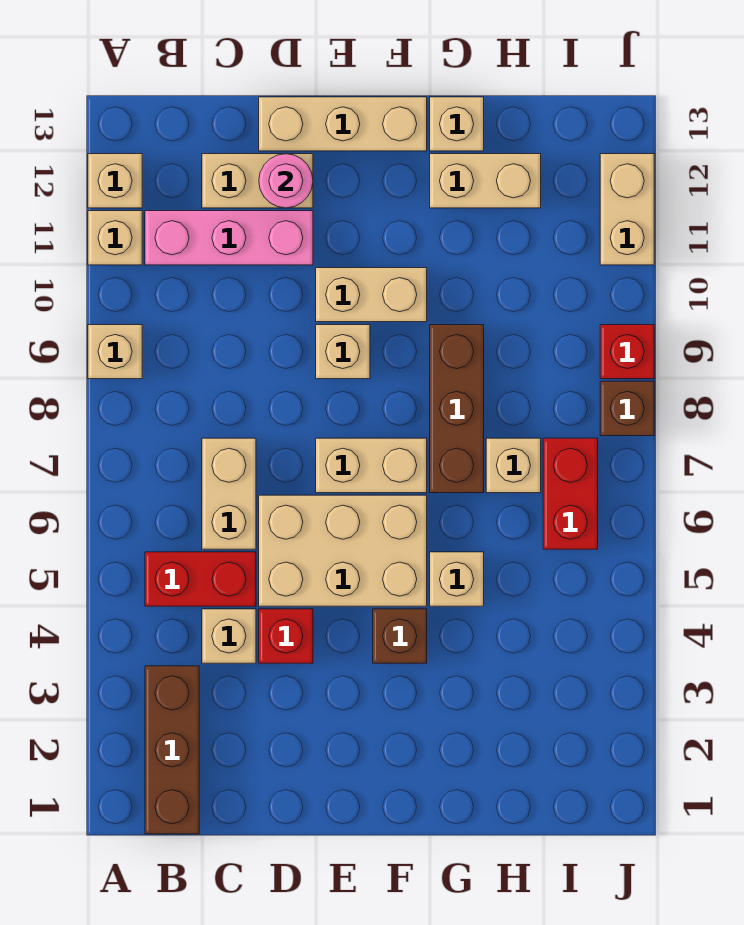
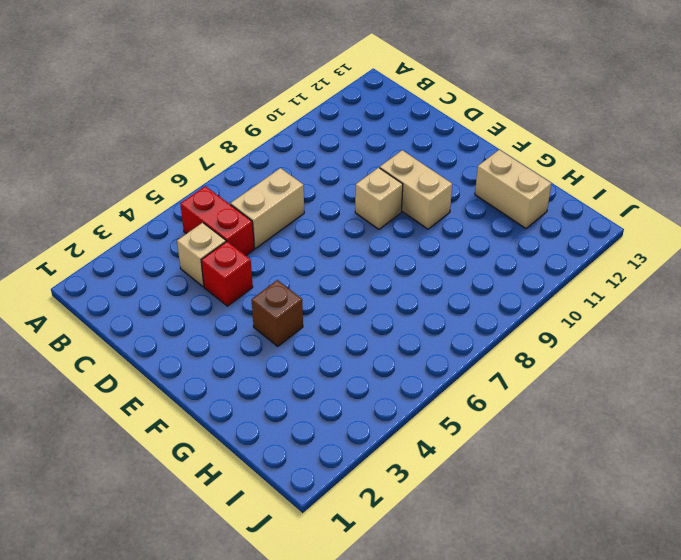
none -> tan brick A9 level 1
none -> tan brick A11 level 1
none -> tan brick A12 level 1

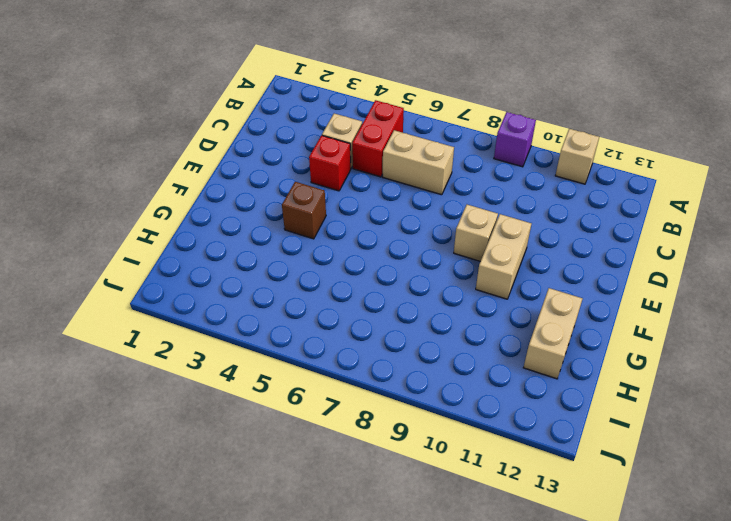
purple brick A9 level 1 -> tan brick A9 level 1
none -> tan brick A12 level 1
none -> brown brick B1:B3 level 1
none -> pink brick B11:D11 level 1

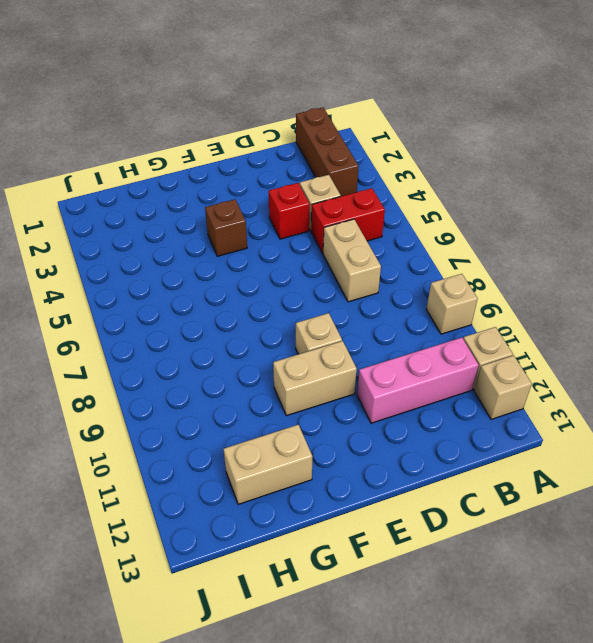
none -> tan brick C12:D12 level 1
none -> tan brick D5:F6 level 1
none -> tan brick D13:F13 level 1

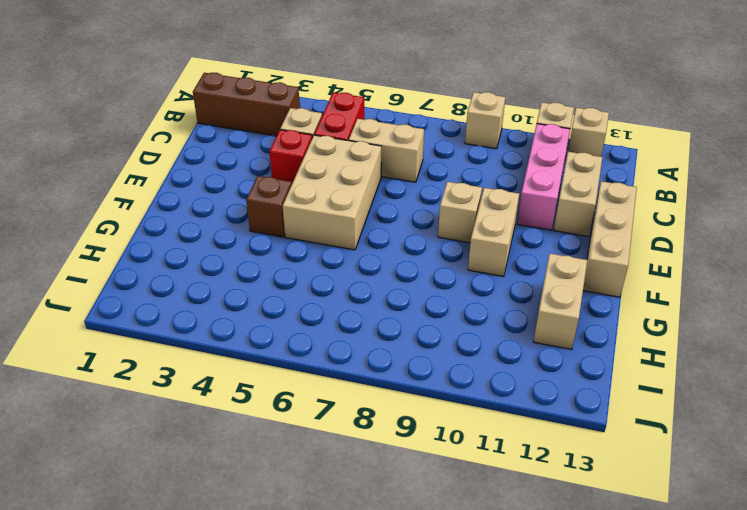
none -> tan brick E7:F7 level 1
none -> tan brick G5 level 1
none -> brown brick G7:G9 level 1

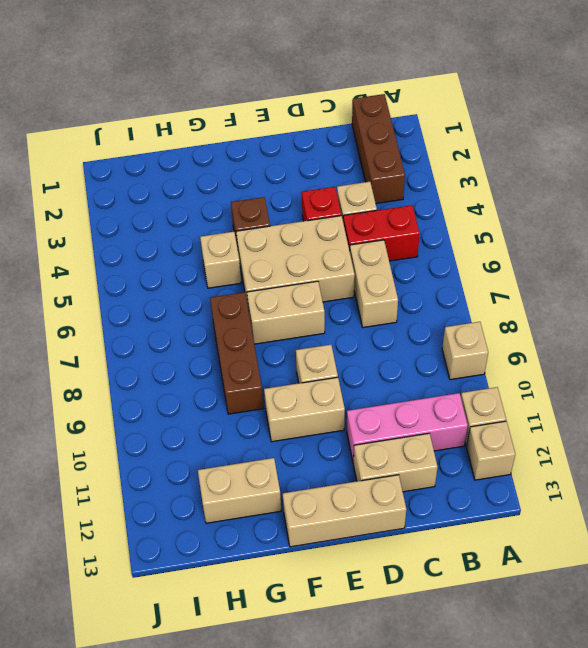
none -> tan brick G13 level 1
none -> tan brick H7 level 1
none -> red brick I6:I7 level 1

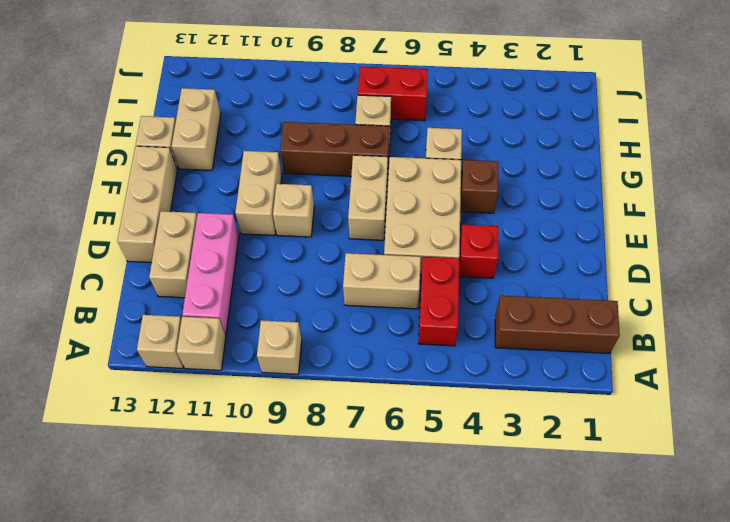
none -> tan brick C4 level 1
none -> brown brick J8 level 1
none -> red brick J9 level 1

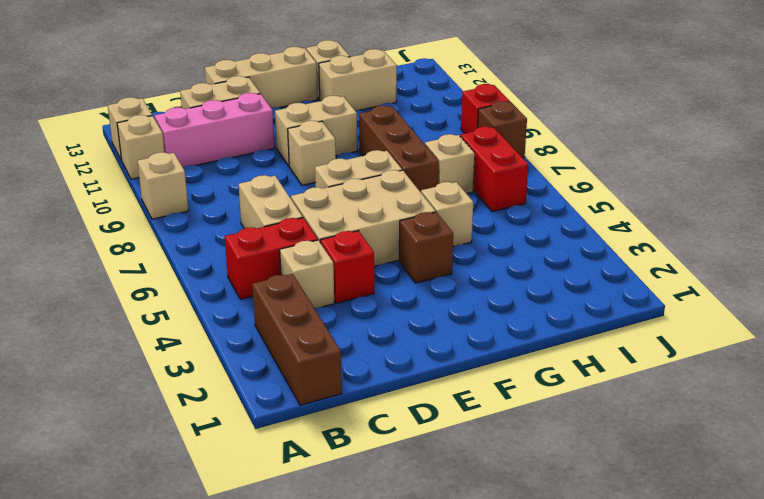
none -> tan brick J11:J12 level 1
none -> pink round brick D12 level 2

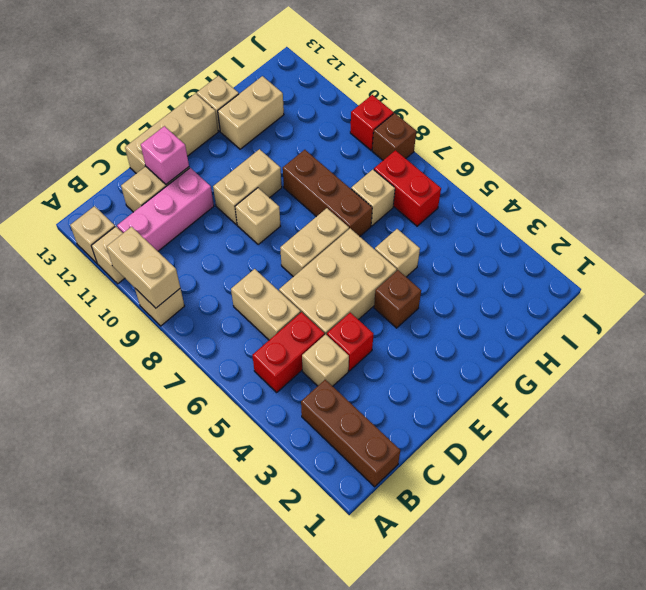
tan brick A9:A10 level 2 -> tan brick J11:J12 level 1
pink brick D12 level 2 -> pink round brick D12 level 2

